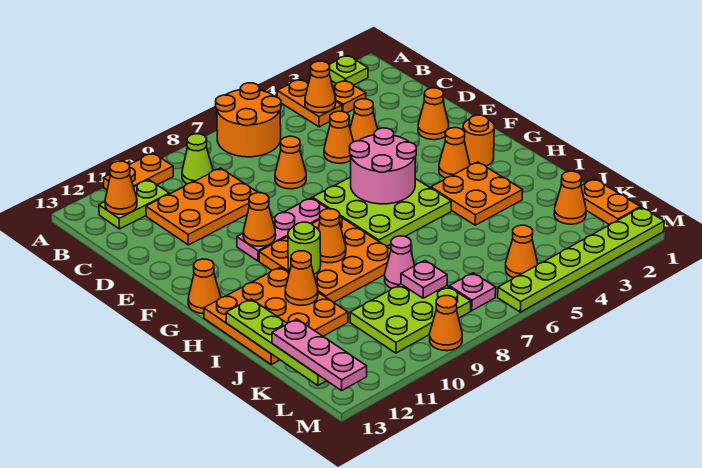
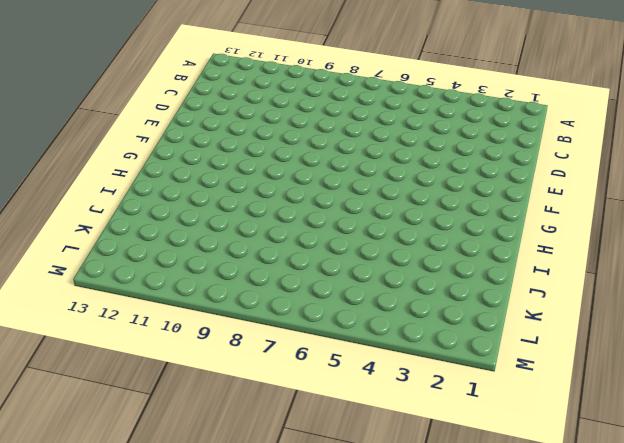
none -> lime plate A2 level 1
none -> orange plate A4:B4 level 1
none -> orange round brick A6:B7 level 1
none -> orange plate A10:A11 level 1

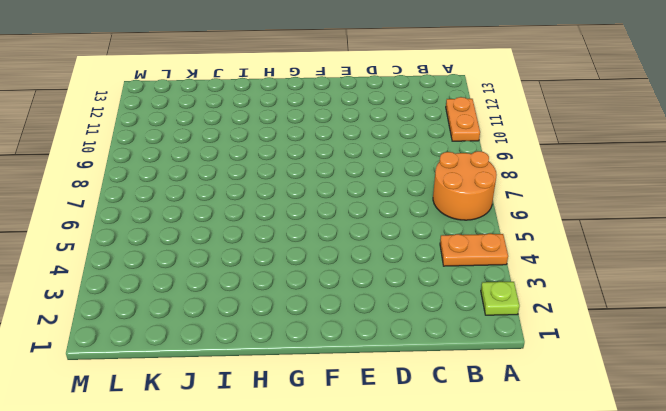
none -> orange plate B3 level 1
none -> lime cone B9 level 1
none -> lime plate B11:B12 level 1
none -> orange plate C9:D11 level 1

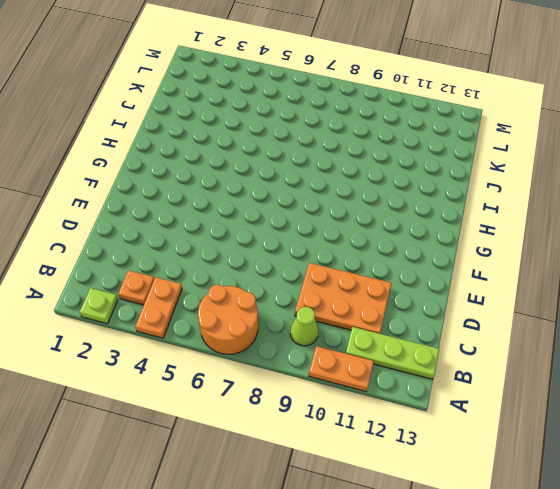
lime plate B11:B13 level 1 -> lime plate B11:B12 level 1
none -> orange cone D4 level 1
none -> orange cone D5 level 1
none -> orange cone D7 level 1
none -> orange cone E2 level 1

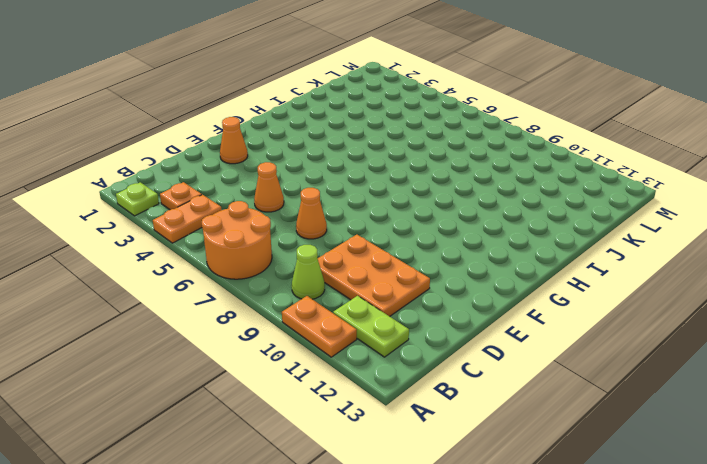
none -> orange cone D4 level 1
none -> lime plate F5:H7 level 1
none -> pink plate F8:F10 level 1
none -> orange round brick G2 level 1

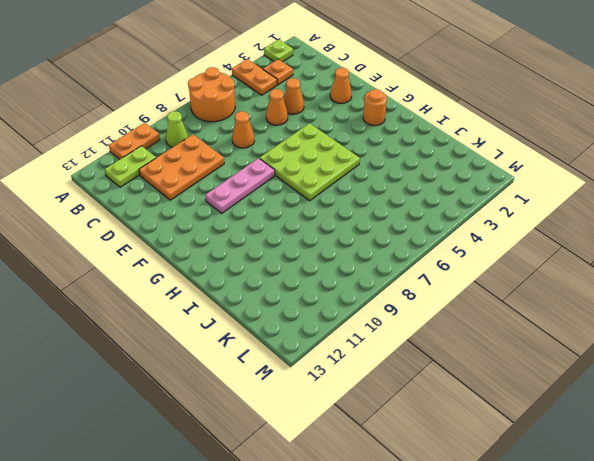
none -> orange cone G3 level 1
none -> orange plate G8:I10 level 1
none -> orange cone G13 level 1
none -> orange plate H3:I4 level 1

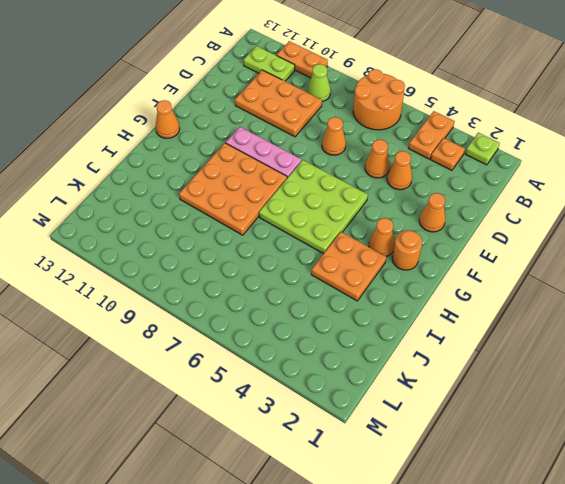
none -> orange plate H11:J13 level 1
none -> pink cone J8 level 1
none -> orange plate K1:L1 level 1
none -> orange cone K2 level 1

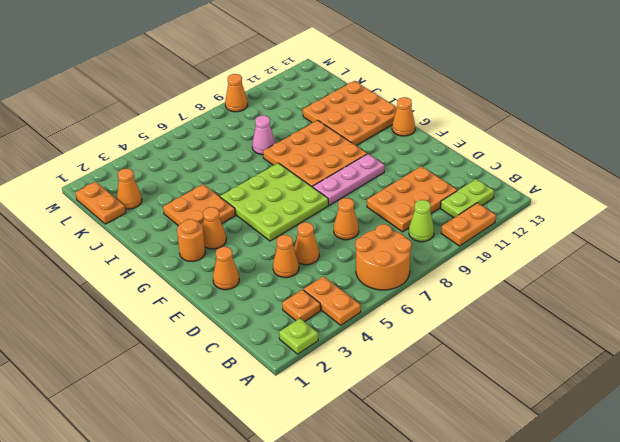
none -> lime plate K8:L10 level 1
none -> orange cone L5 level 1
none -> pink plate L7 level 1
none -> lime plate M1:M6 level 1

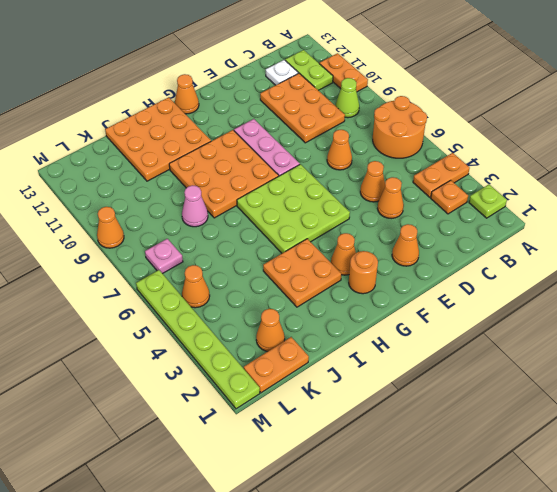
white plate C12 level 1 -> none
none -> lime plate K8:L10 level 1
none -> orange cone B4 level 2
none -> orange cone B12 level 2
none -> pink round brick F5:G6 level 2

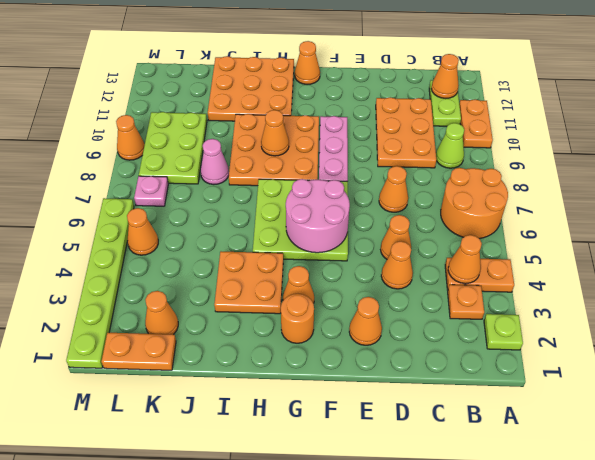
none -> orange cone F10 level 2
none -> lime round brick H10 level 2
none -> orange cone I11 level 2
none -> lime plate I13:L13 level 2

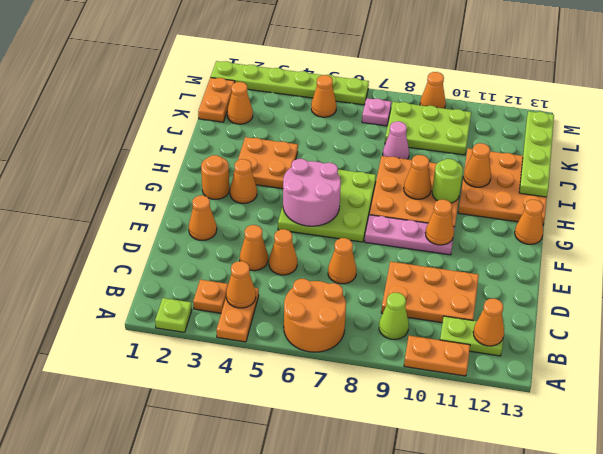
none -> pink plate K8 level 2
none -> pink plate K13:M13 level 3

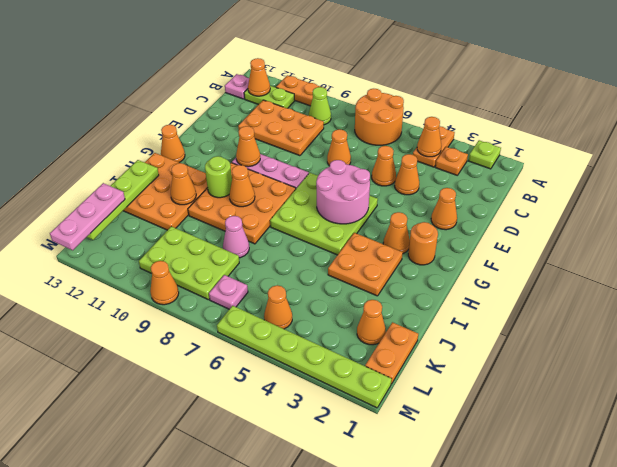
pink plate B13 level 1 -> pink plate K8 level 2

